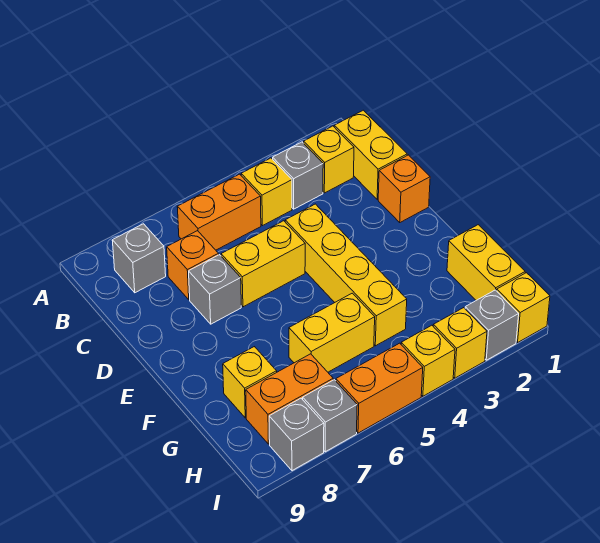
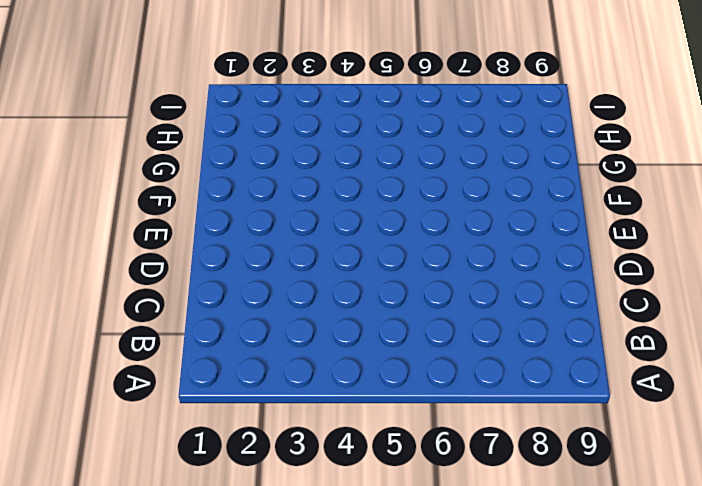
none -> yellow brick B1:C1 level 1
none -> yellow brick B2 level 1
none -> grey brick B3 level 1

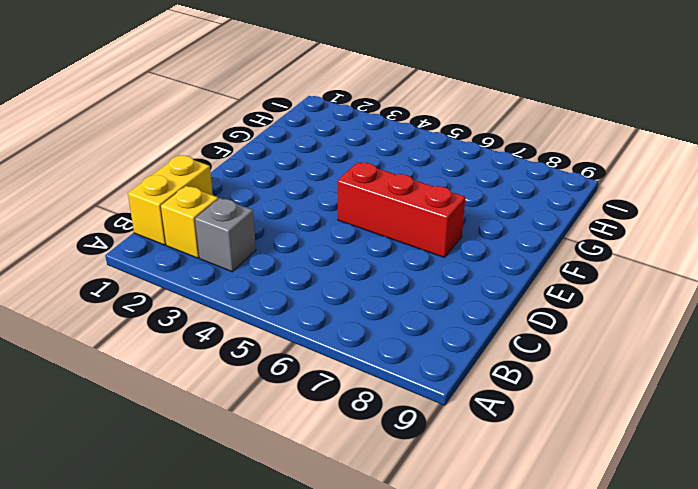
red brick E5:E7 level 1 -> none
none -> yellow brick B4 level 1
none -> orange brick B5:B6 level 1
none -> grey brick B8 level 1

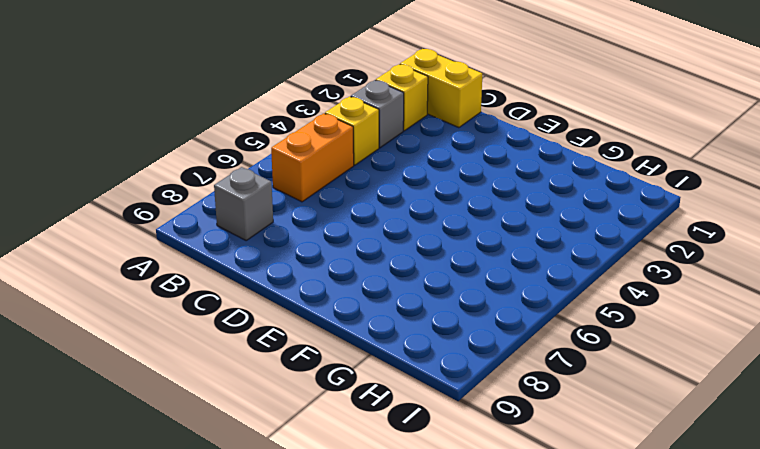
none -> orange brick C7 level 1
none -> orange brick D1 level 1
none -> yellow brick D4:G4 level 1

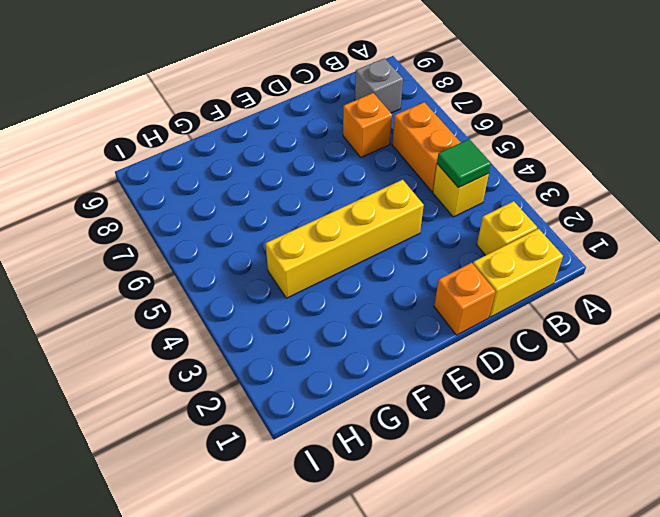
green tile B4 level 2 -> none
none -> grey brick B3 level 1
none -> yellow brick D5:D6 level 1
none -> grey brick D7 level 1

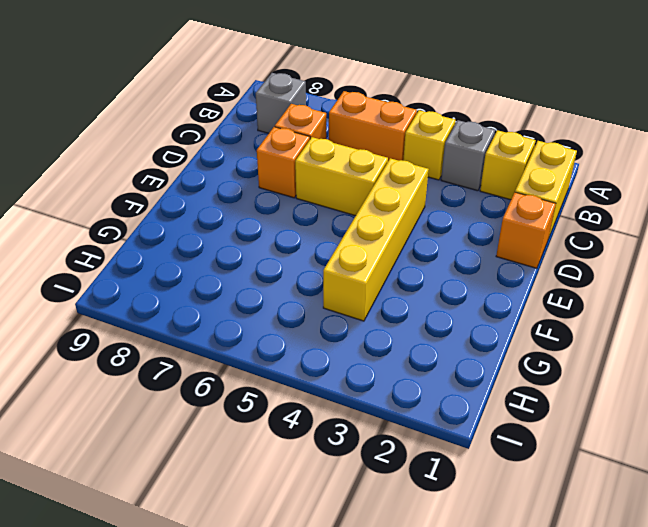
orange brick D7 level 1 -> grey brick D7 level 1
none -> yellow brick G1:H1 level 1
none -> yellow brick G5:G6 level 1
none -> yellow brick G8 level 1

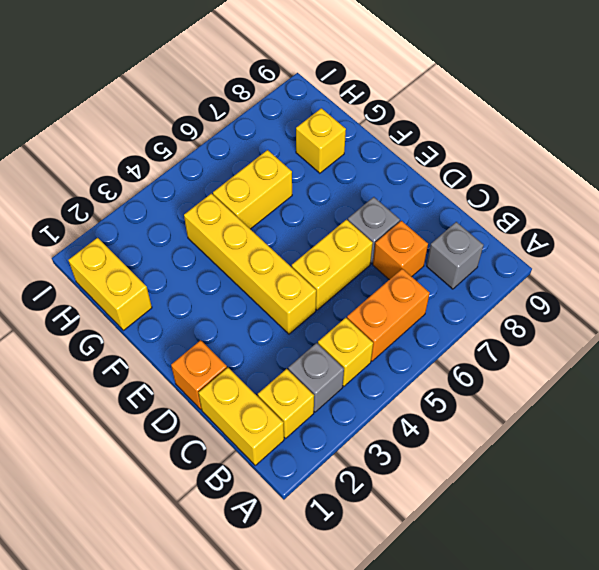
none -> orange brick H7:H8 level 1
none -> yellow brick I1 level 1
none -> grey brick I2 level 1

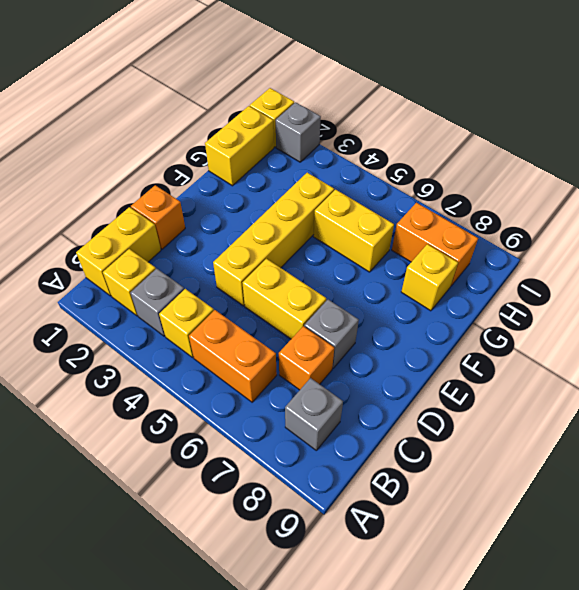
none -> yellow brick I3 level 1
none -> yellow brick I4 level 1
none -> orange brick I5:I6 level 1

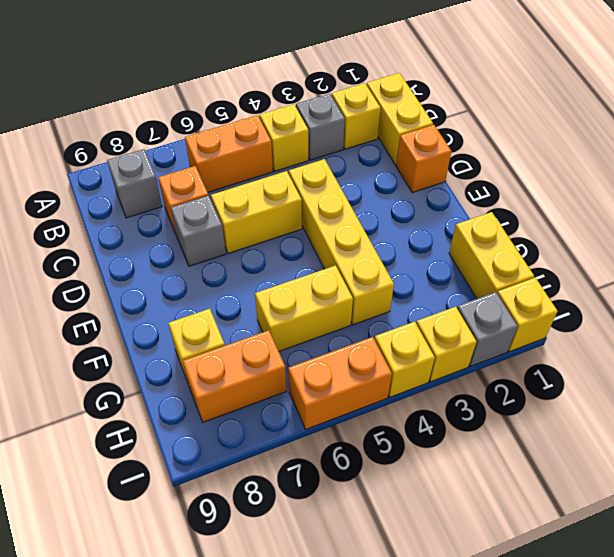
none -> grey brick I7 level 1
none -> grey brick I8 level 1

